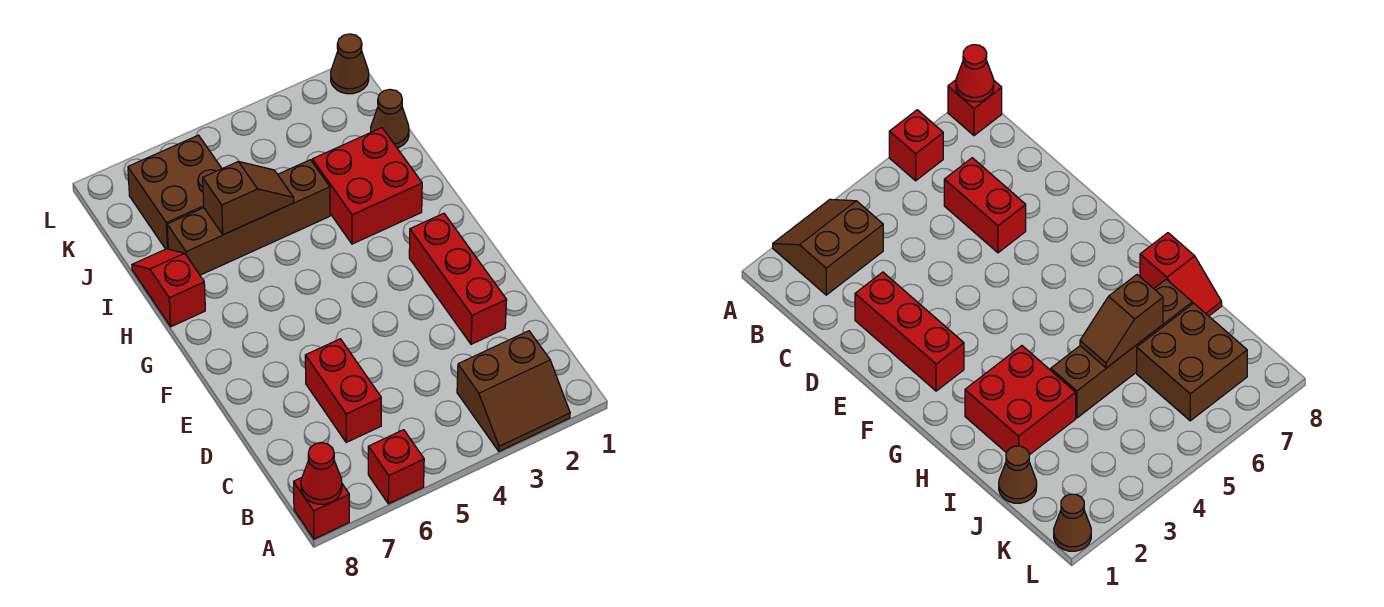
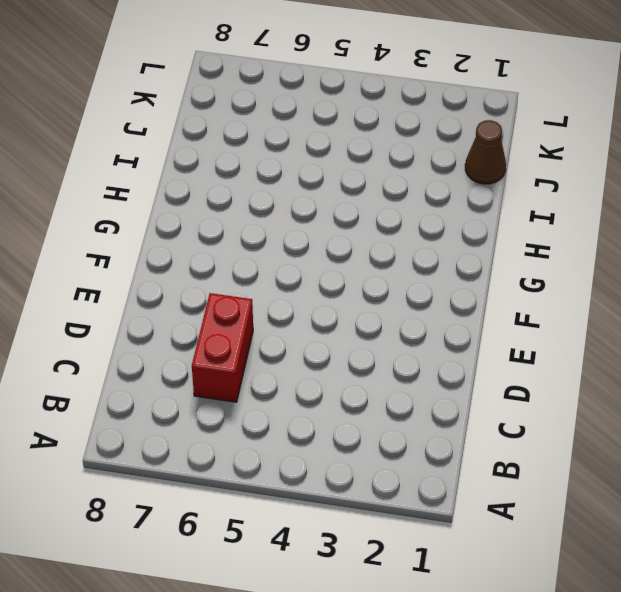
none -> brown slope A2:B3 level 1 top B
none -> red brick A6 level 1
none -> red brick A8 level 1

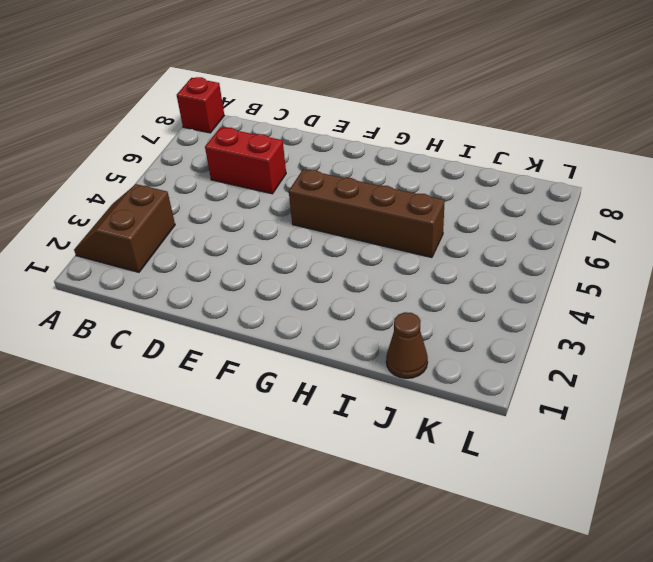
brown brick F5:I5 level 1 -> brown brick I4:I7 level 1
none -> red brick A6 level 1
none -> red brick D2:F2 level 1
none -> red brick H2:I3 level 1

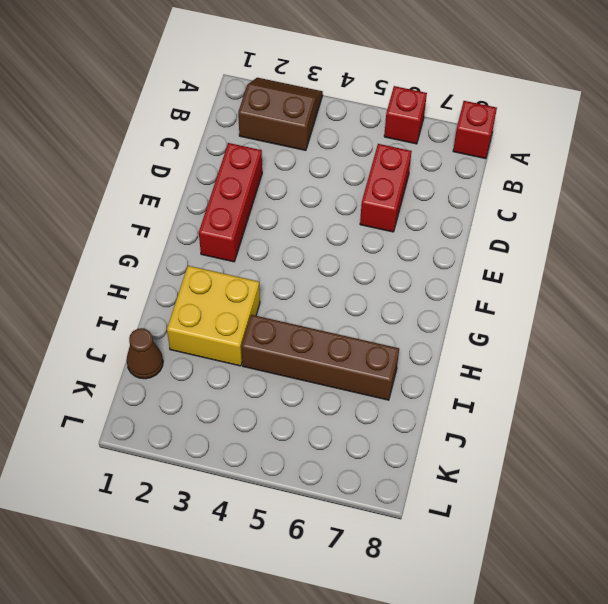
yellow brick H2:I3 level 1 -> red brick H2:I3 level 1
none -> red slope H8:I8 level 1 top H
none -> brown brick J6:K7 level 1
none -> brown cone L1 level 1

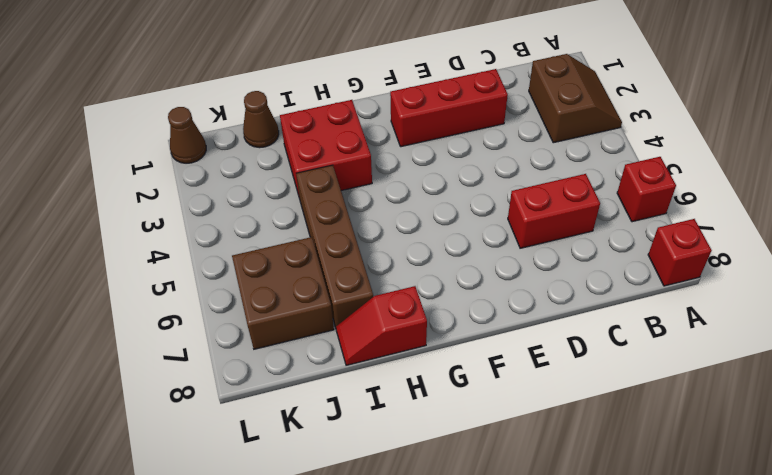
none -> red cone A8 level 2
none -> brown slope I5:I6 level 2 top 6

